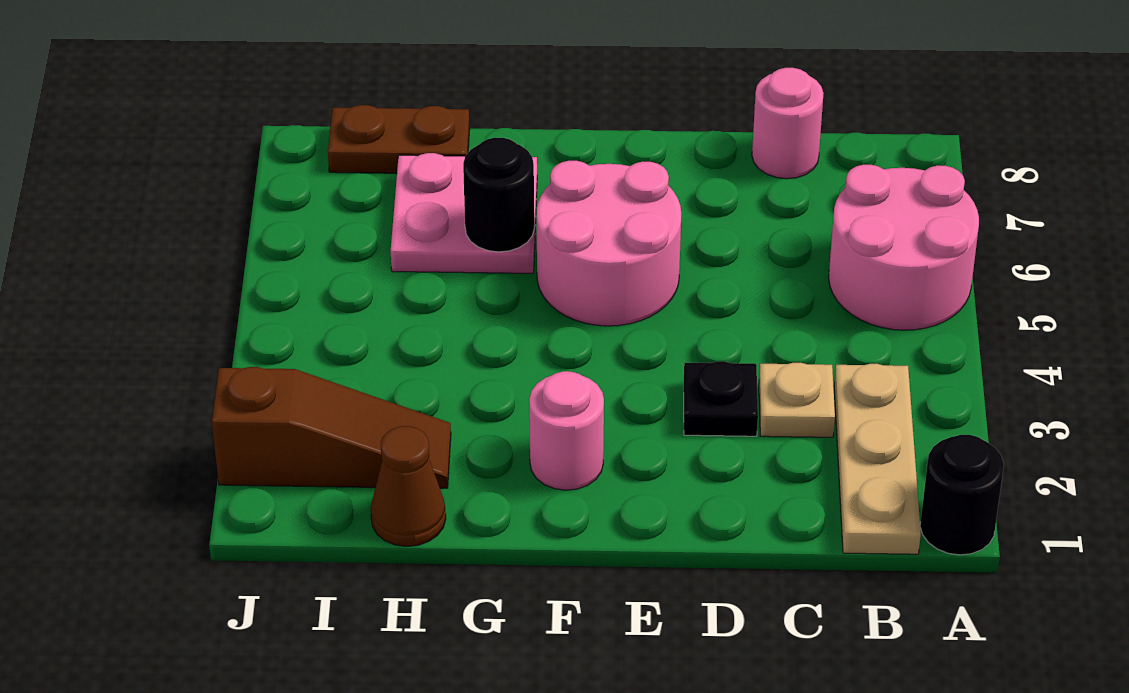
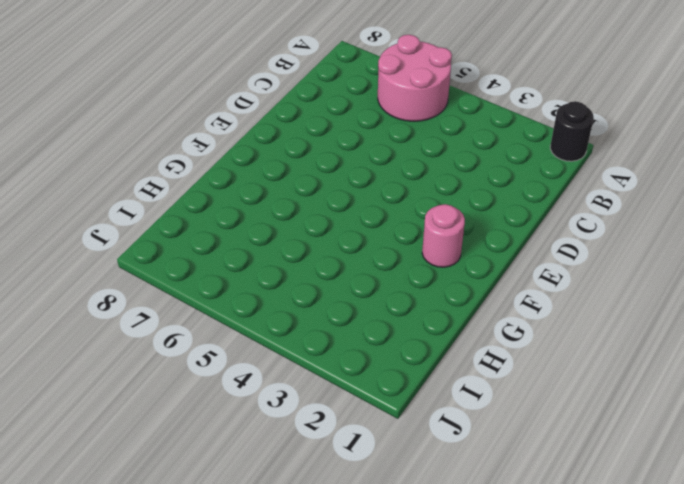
none -> tan plate B1:B3 level 1
none -> tan plate C3 level 1
none -> pink round brick C8 level 1

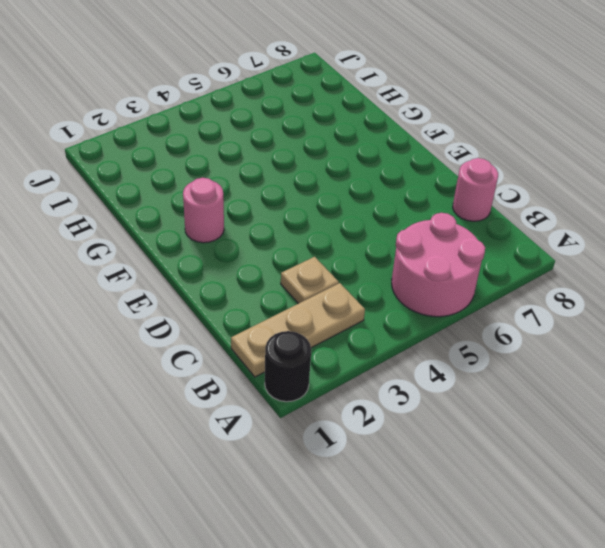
none -> black plate D3 level 1
none -> pink round brick E5:F6 level 1
none -> pink plate G6:H7 level 1

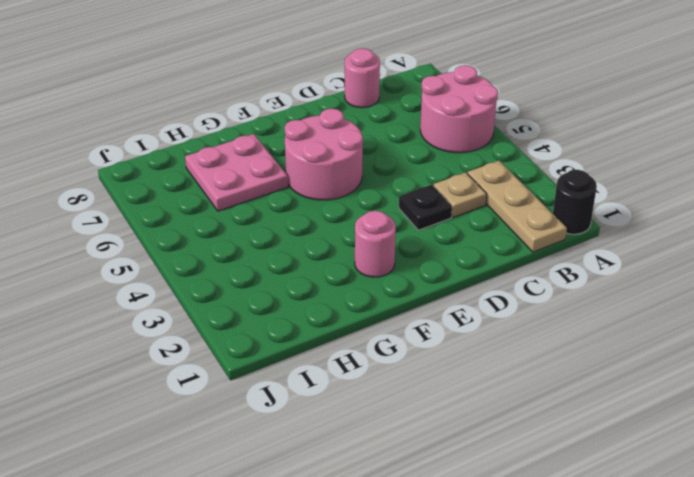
none -> brown cone H1 level 1
none -> brown slope H2:J2 level 1 top J
none -> brown plate H8:I8 level 1

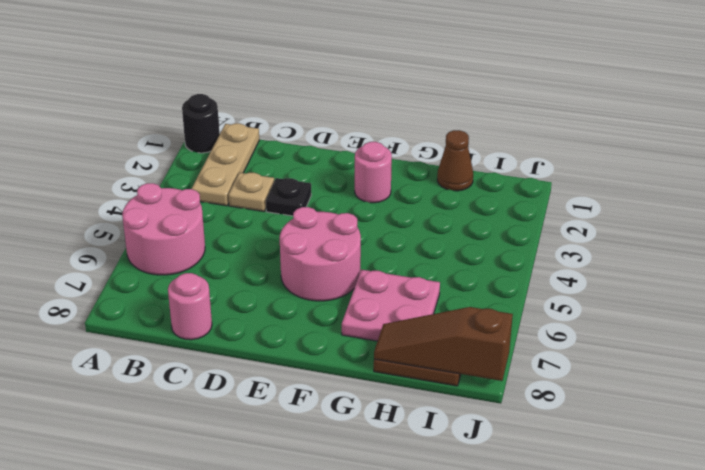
brown slope H8:J8 level 2 top J -> brown slope H2:J2 level 1 top J
none -> black round brick G6 level 2

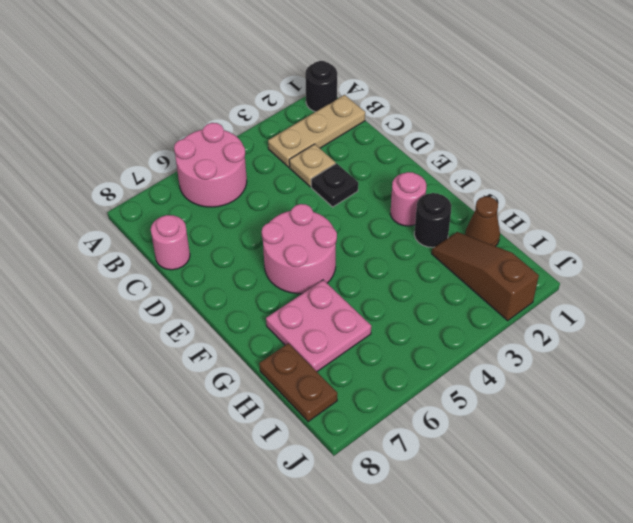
black round brick G2 level 1 -> black round brick G6 level 2

